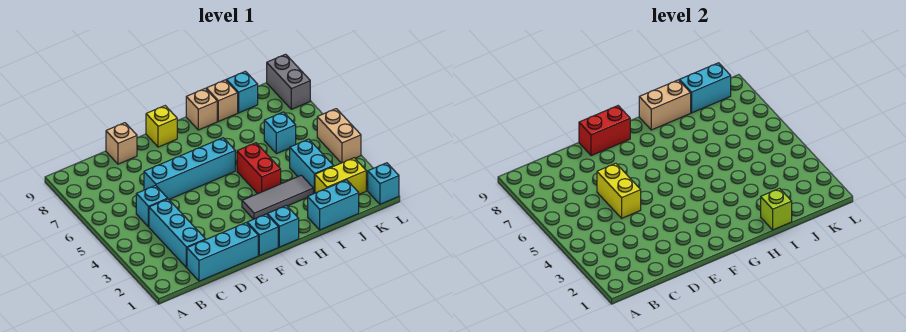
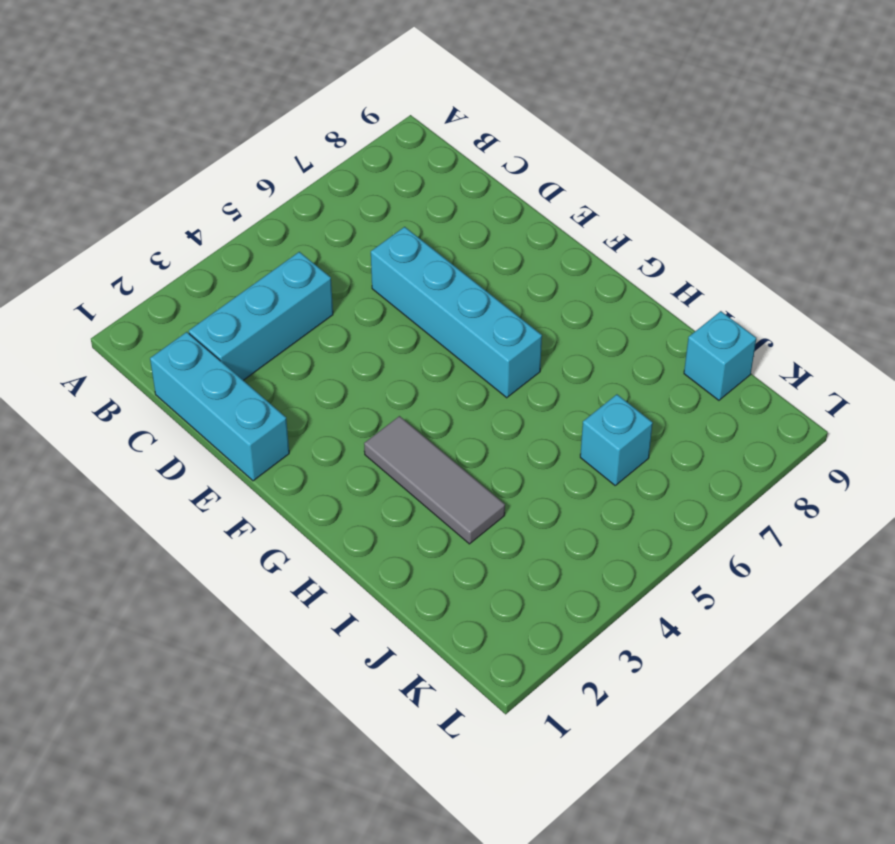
none -> cyan brick C5 level 1
none -> tan brick D9 level 1
none -> cyan brick F1 level 1

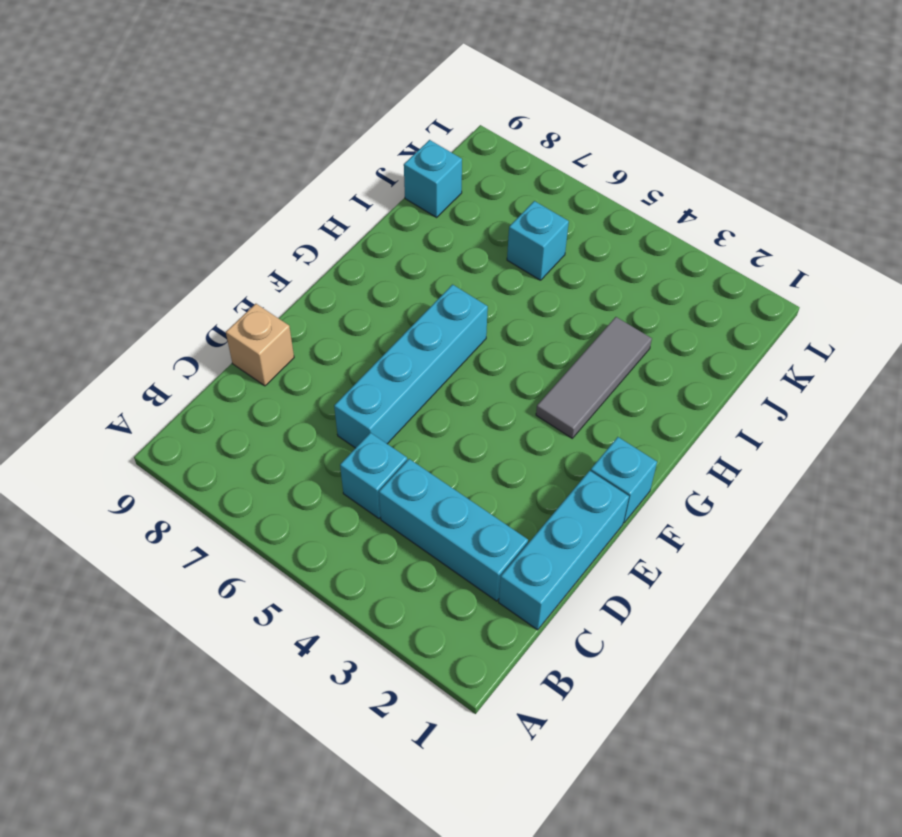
none -> yellow brick F9 level 1
none -> cyan brick G1 level 1
none -> red brick H4:H5 level 1

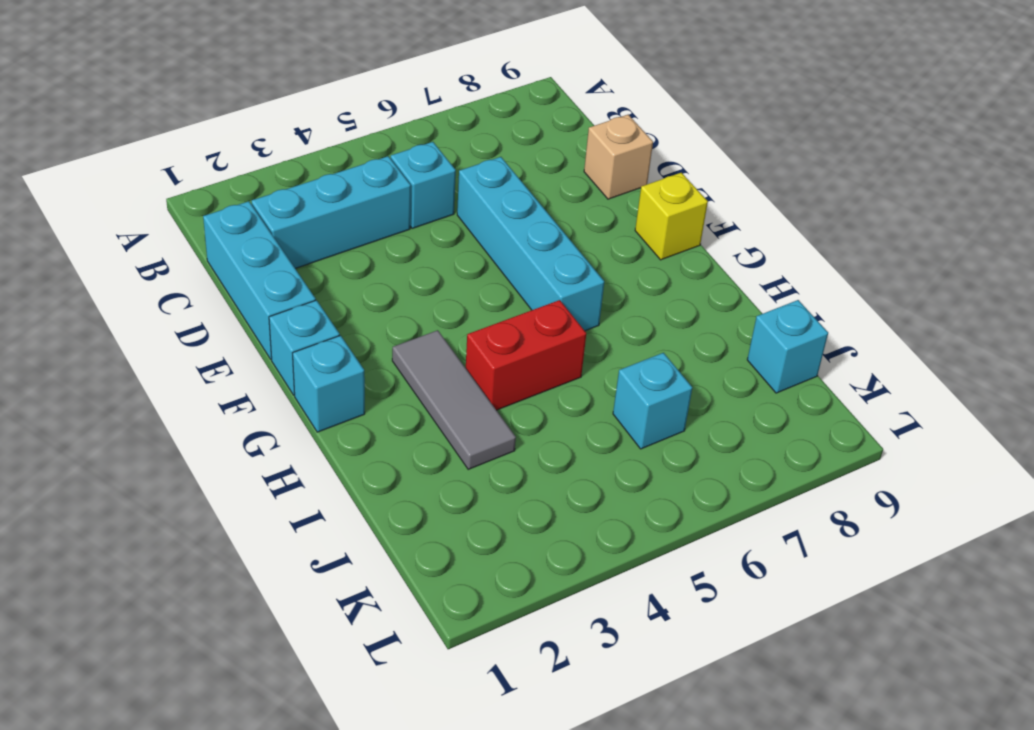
none -> tan brick H9 level 1
none -> cyan brick I1:J1 level 1
none -> tan brick I9 level 1

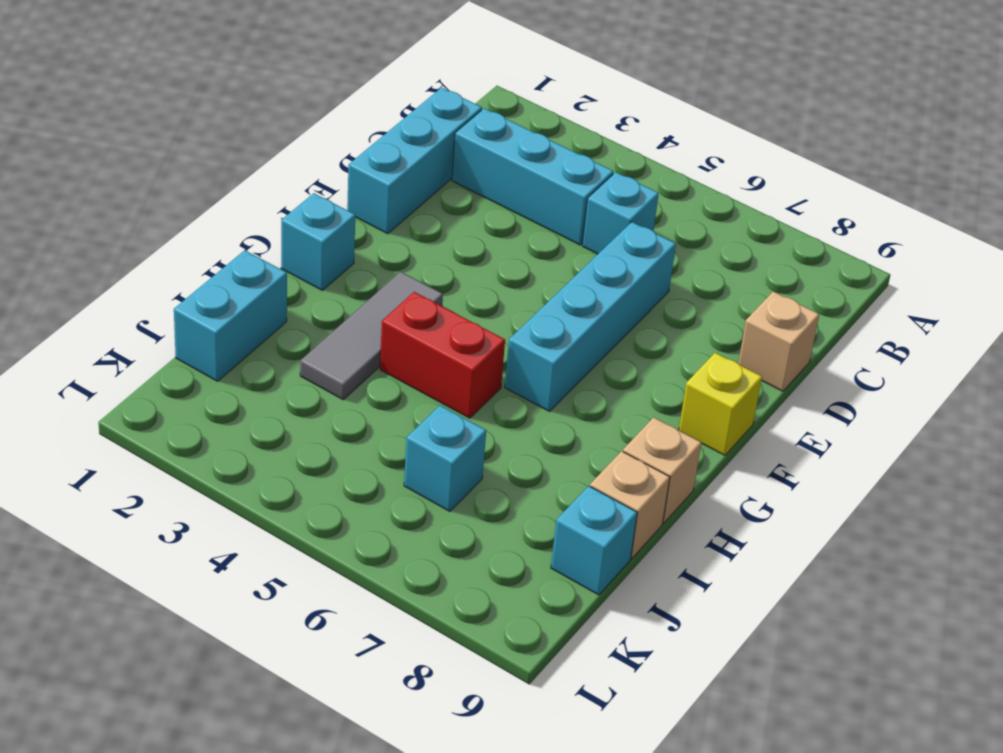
none -> cyan brick F1 level 1
none -> yellow brick J2:K2 level 1
none -> cyan brick J3:J4 level 1

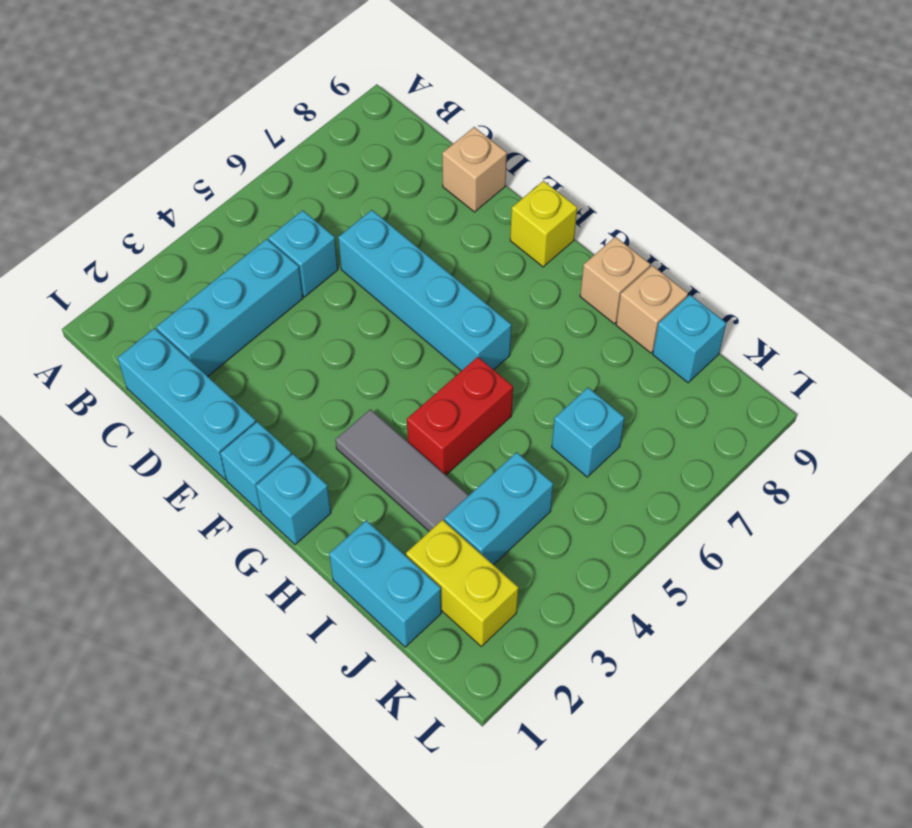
none -> cyan brick L1 level 1
none -> tan brick L4:L5 level 1
none -> grey brick L8:L9 level 1

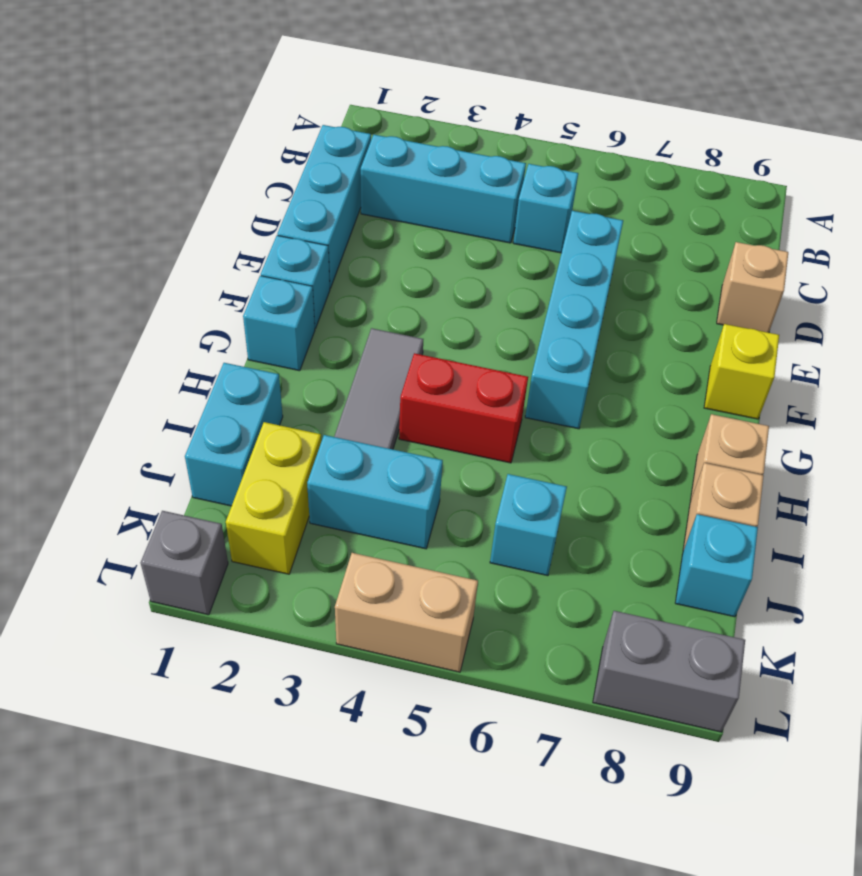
grey brick L1 level 1 -> cyan brick L1 level 1
none -> yellow brick D5:D6 level 2
none -> red brick E9:F9 level 2
none -> tan brick H9:I9 level 2

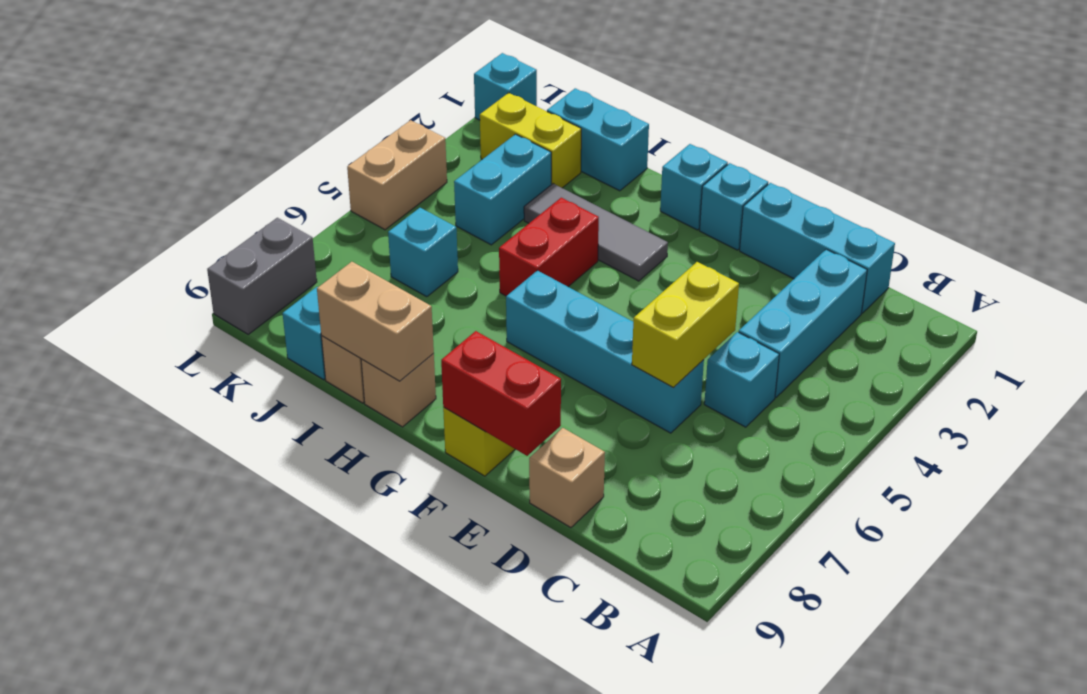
none -> lime brick I1 level 2
none -> cyan brick J9:K9 level 2

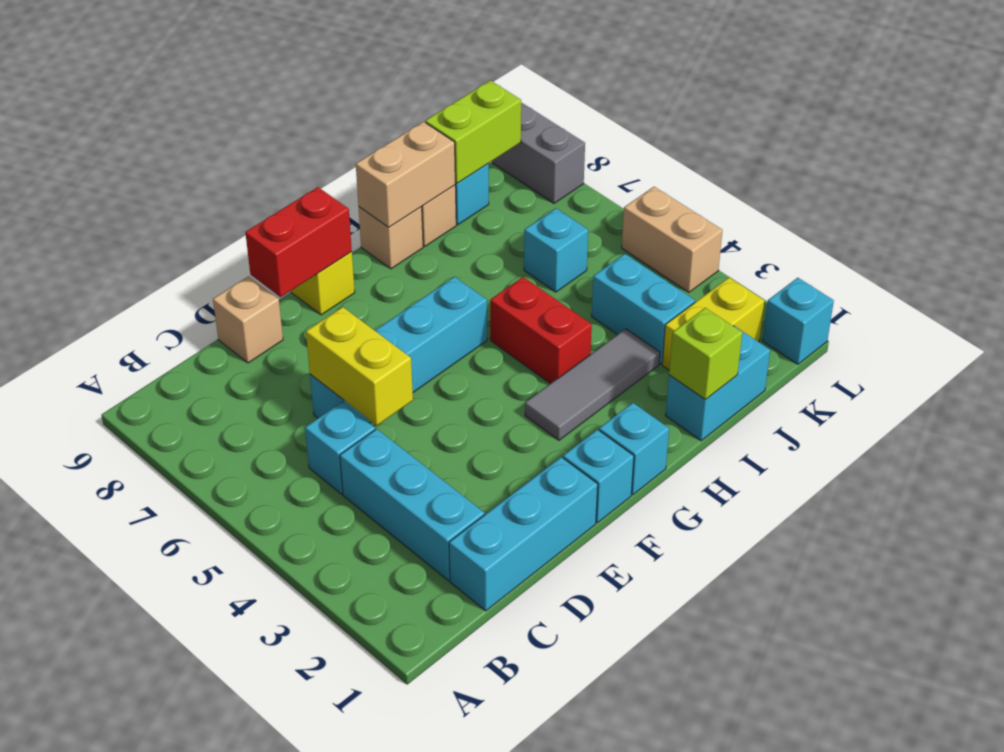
lime brick J9:K9 level 2 -> cyan brick J9:K9 level 2

